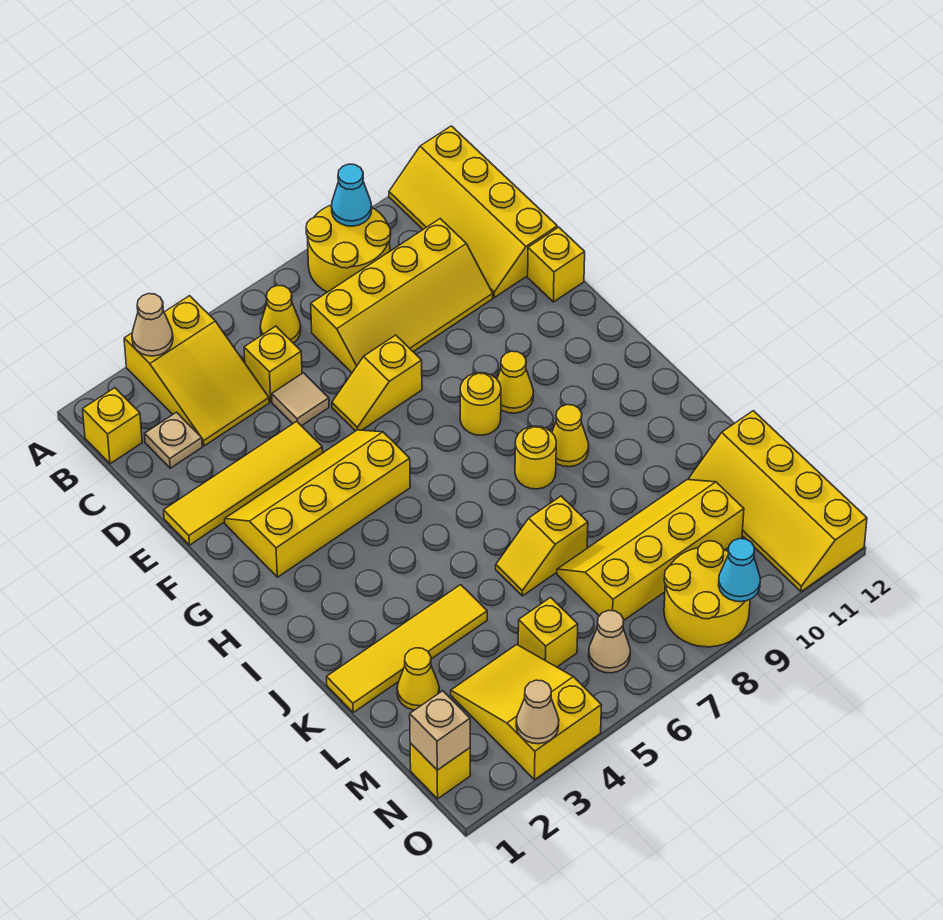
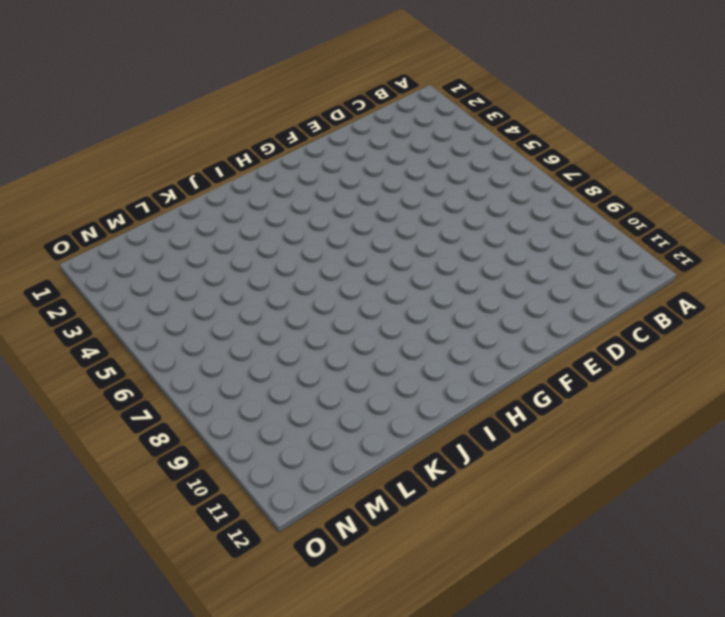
none -> yellow slope A3:C4 level 1 top A
none -> yellow round brick A8:B9 level 1
none -> yellow slope A11:D12 level 1 top 12
none -> yellow brick B1 level 1

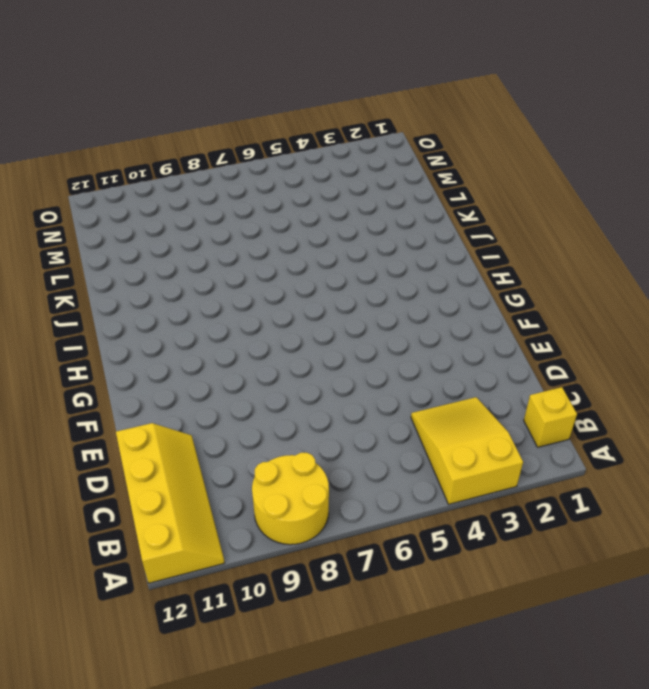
none -> yellow cone B6 level 1
none -> tan plate C2 level 1
none -> yellow brick C5 level 1
none -> yellow slope C7:D10 level 1 top C

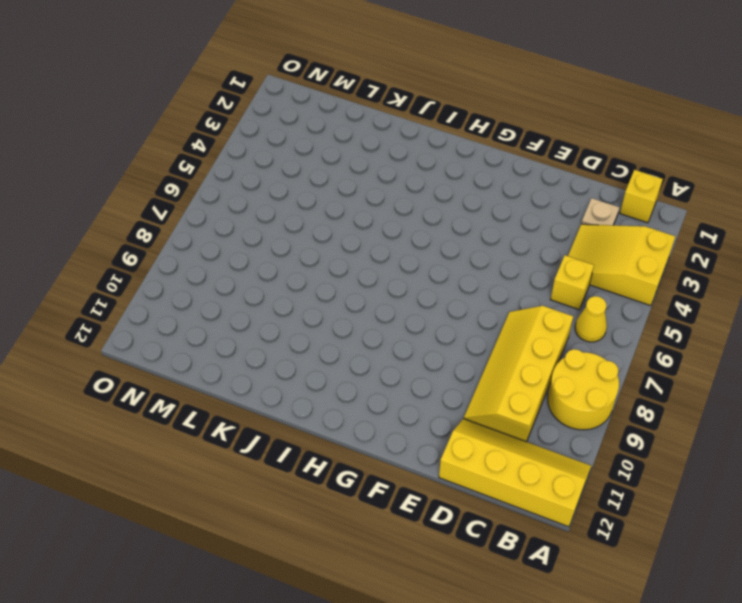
none -> tan tile D5 level 1
none -> yellow tile E1:E4 level 1
none -> yellow slope E6:E7 level 1 top 7
none -> yellow brick E12 level 1

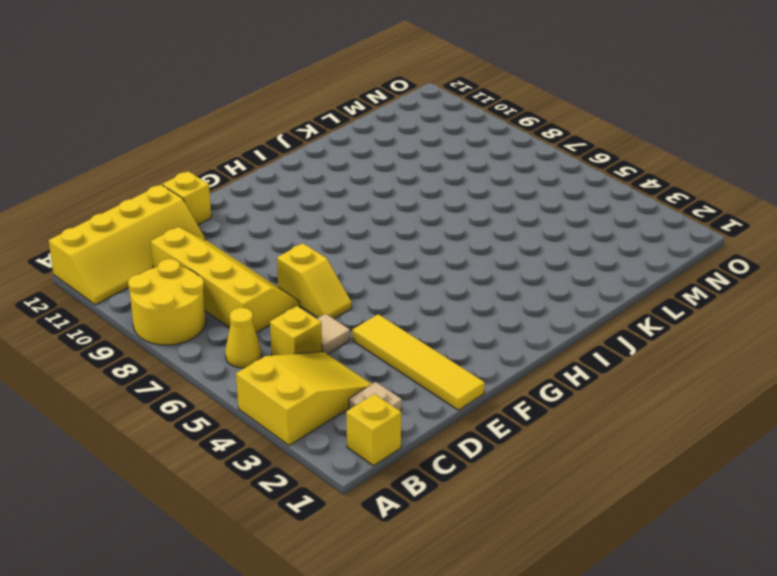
none -> yellow slope F2:G5 level 1 top G
none -> yellow round brick G8 level 1
none -> yellow cone G9 level 1
none -> yellow round brick I8 level 1

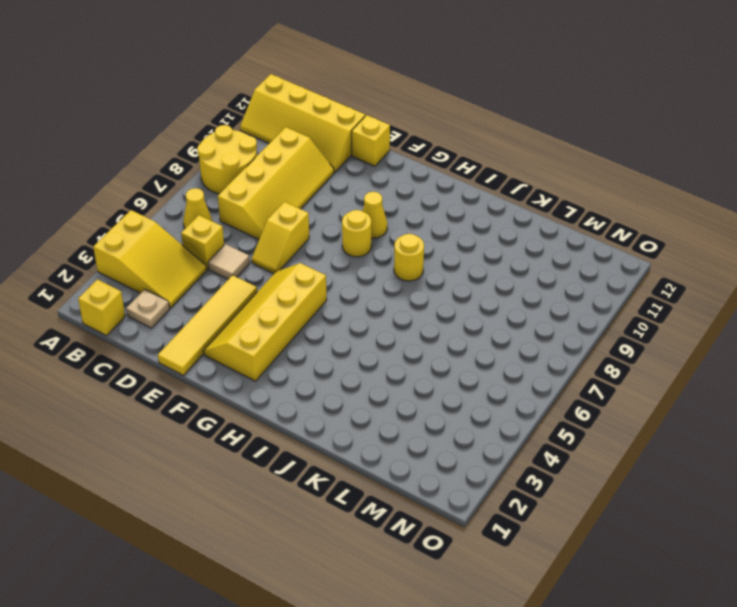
none -> yellow cone I9 level 1
none -> yellow tile K1:K4 level 1
none -> yellow slope K6:K7 level 1 top 7
none -> yellow cone L2 level 1

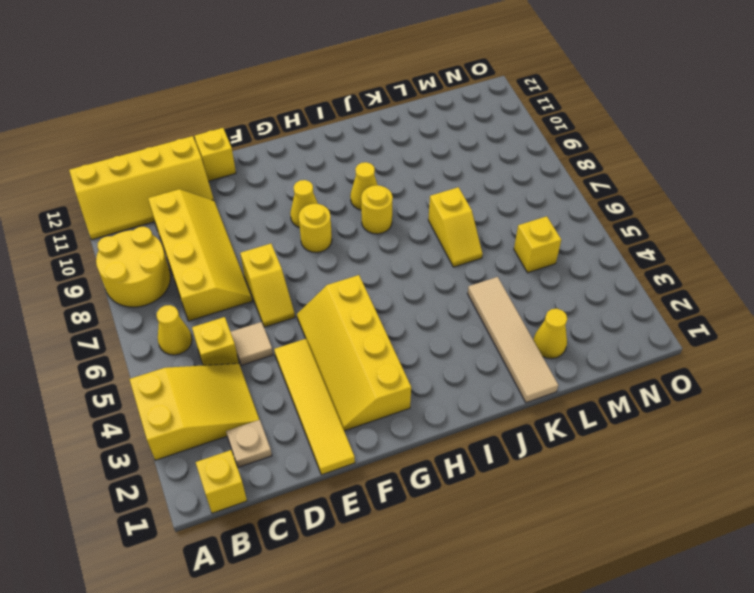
tan tile K1:K4 level 1 -> yellow tile K1:K4 level 1
none -> yellow slope L7:M10 level 1 top M
none -> yellow slope L11:O12 level 1 top 12
none -> yellow slope M3:O4 level 1 top O
none -> yellow brick N1 level 1

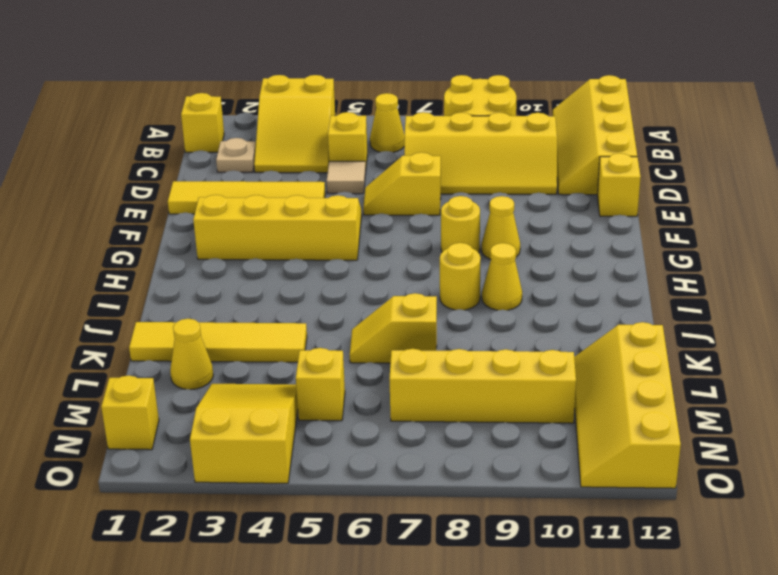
none -> tan cone N6 level 1
none -> yellow round brick N8:O9 level 1
none -> tan cone A3 level 2
none -> cyan cone A9 level 2

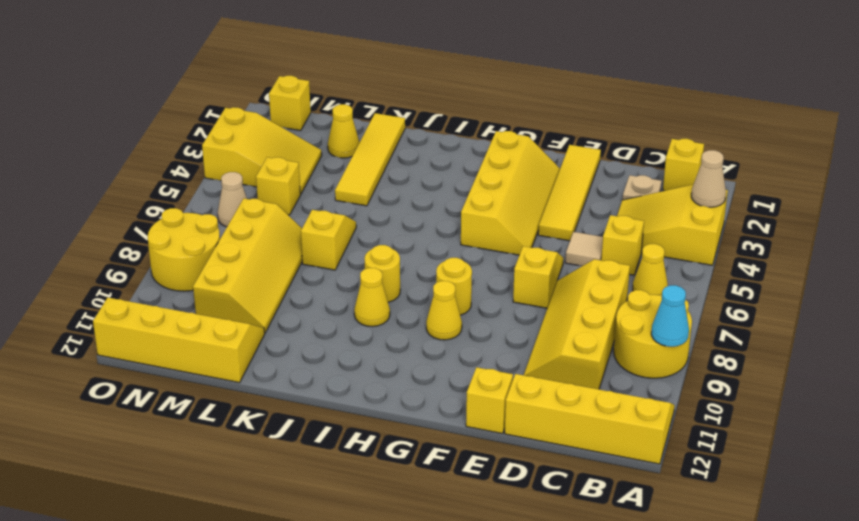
none -> tan brick N1 level 2
none -> tan cone O3 level 2
none -> cyan cone O9 level 2

